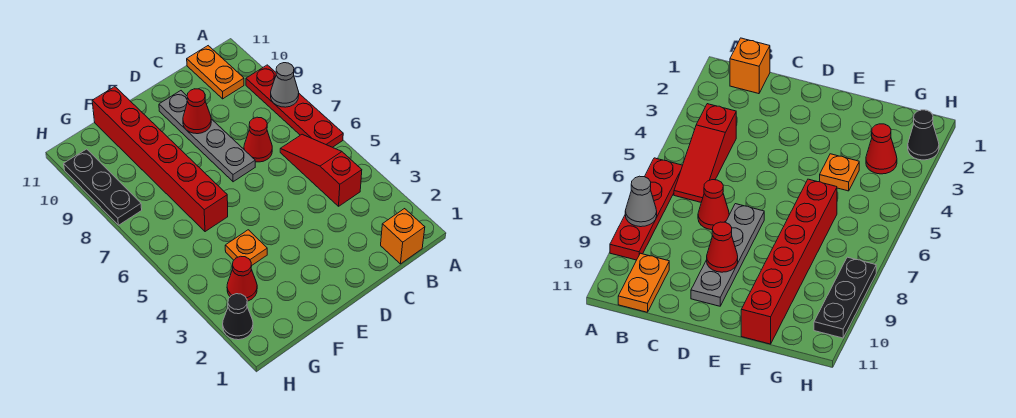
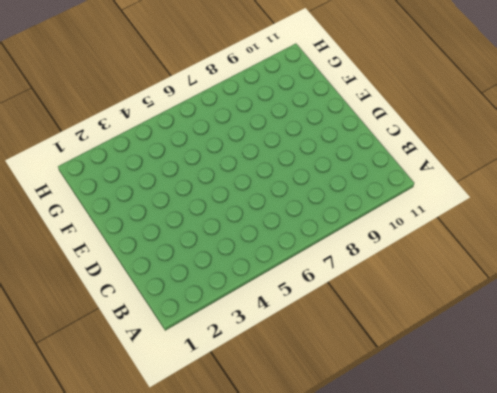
none -> red plate A6:A9 level 1
none -> orange brick B1 level 1
none -> red slope B4:B6 level 1 top 4

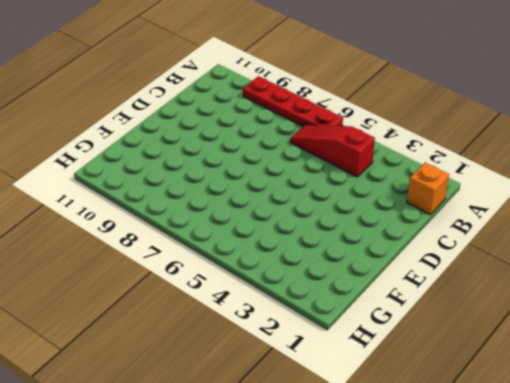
none -> orange plate B10:B11 level 1
none -> red cone C7 level 1
none -> grey plate D7:D10 level 1

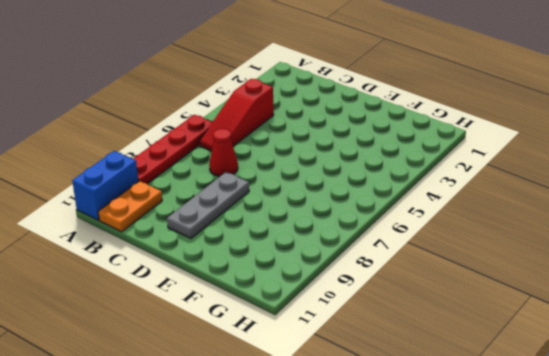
blue brick A10:A11 level 1 -> none
grey plate D8:D10 level 1 -> grey plate D7:D10 level 1
none -> orange brick B1 level 1
none -> orange plate F4 level 1
none -> red brick F6:F11 level 1

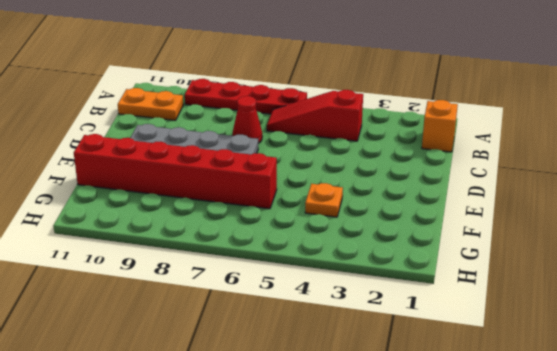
none -> red cone G3 level 1
none -> black cone H2 level 1
none -> black plate H8:H10 level 1

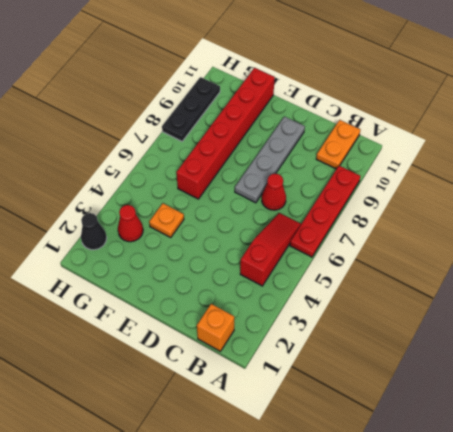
none -> grey cone A8 level 2
none -> red cone D9 level 2

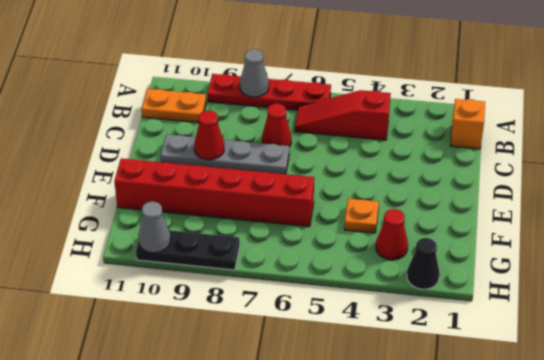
grey cone H10 level 2 -> none

